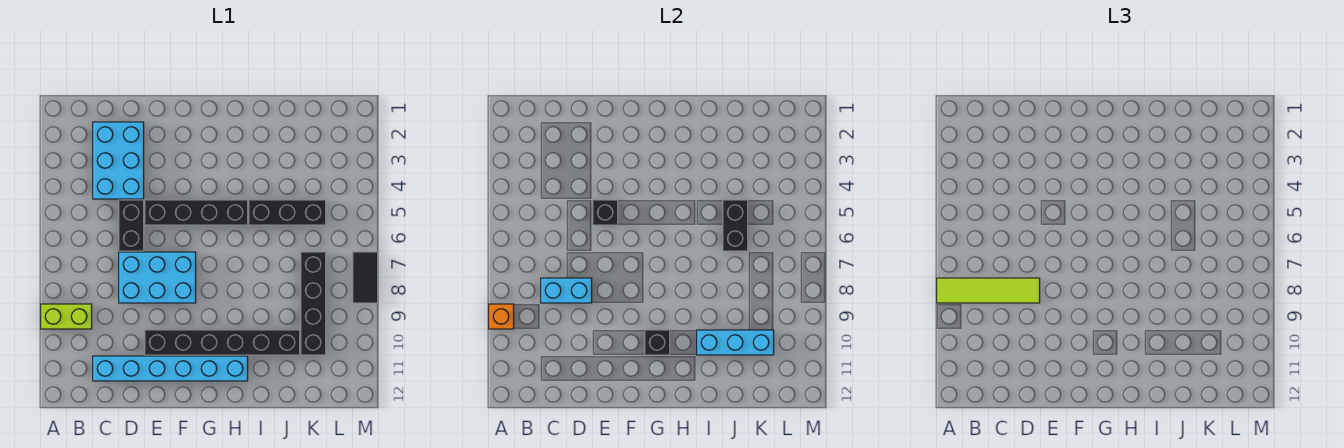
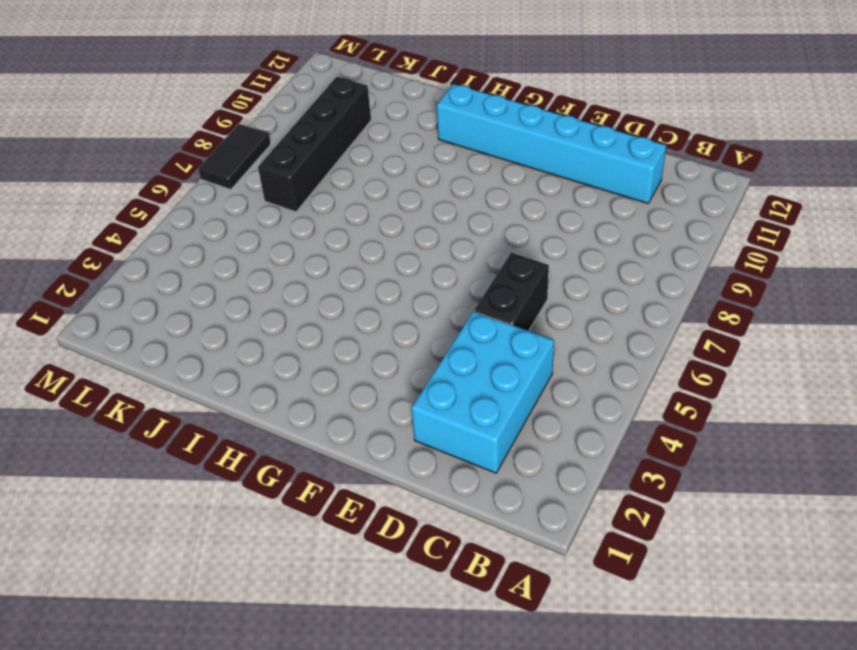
none -> lime brick A9:B9 level 1
none -> cyan brick D7:F8 level 1
none -> black brick E5:H5 level 1

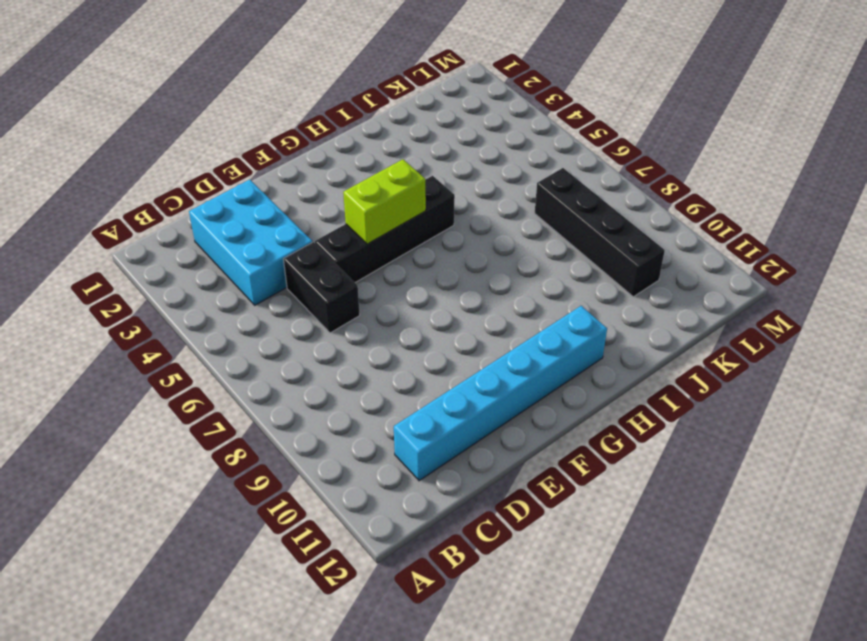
lime brick F5:G5 level 2 -> lime brick A9:B9 level 1
none -> cyan brick D7:F8 level 1
none -> black brick E10:J10 level 1
none -> black brick I5:K5 level 1

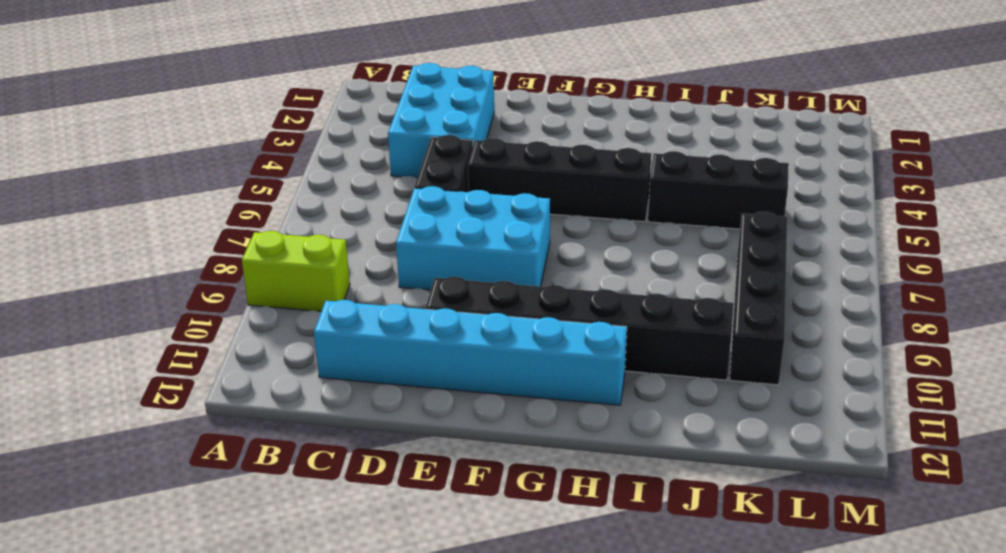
none -> black tile M7:M8 level 1
none -> orange brick A9 level 2
none -> cyan brick C8:D8 level 2

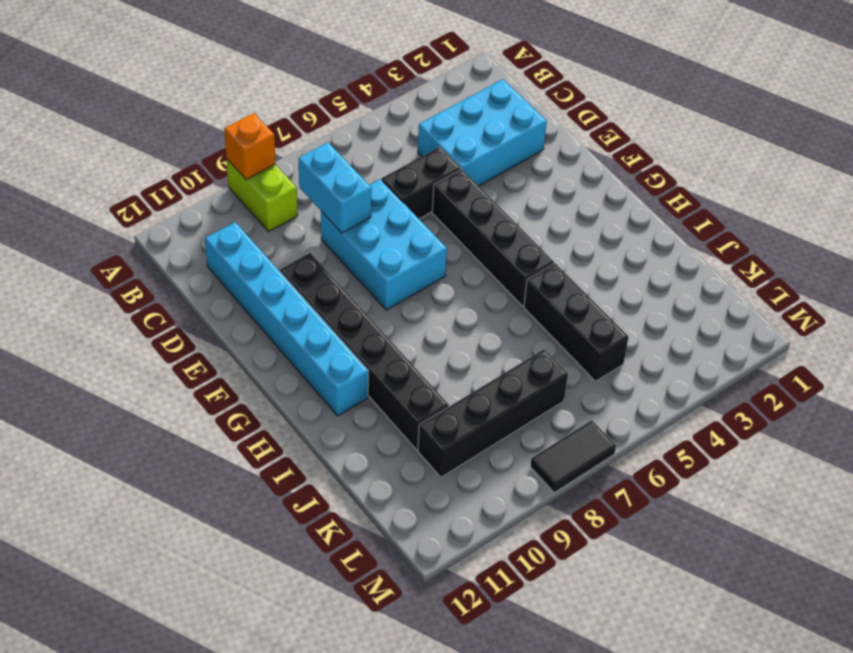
none -> black brick E5 level 2
none -> black brick G10 level 2
none -> cyan brick I10:K10 level 2

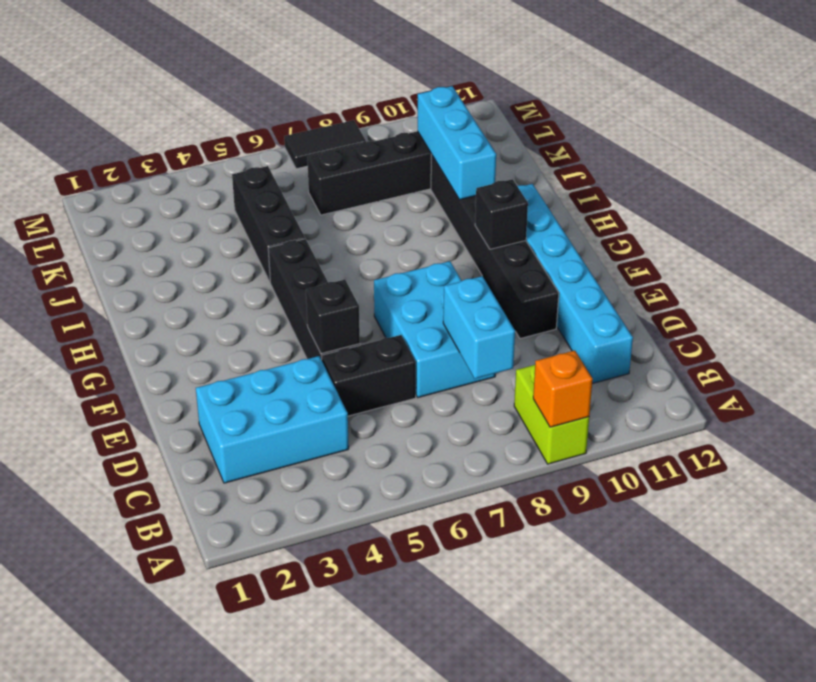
none -> black brick J5:J6 level 2
none -> lime tile A8:D8 level 3

